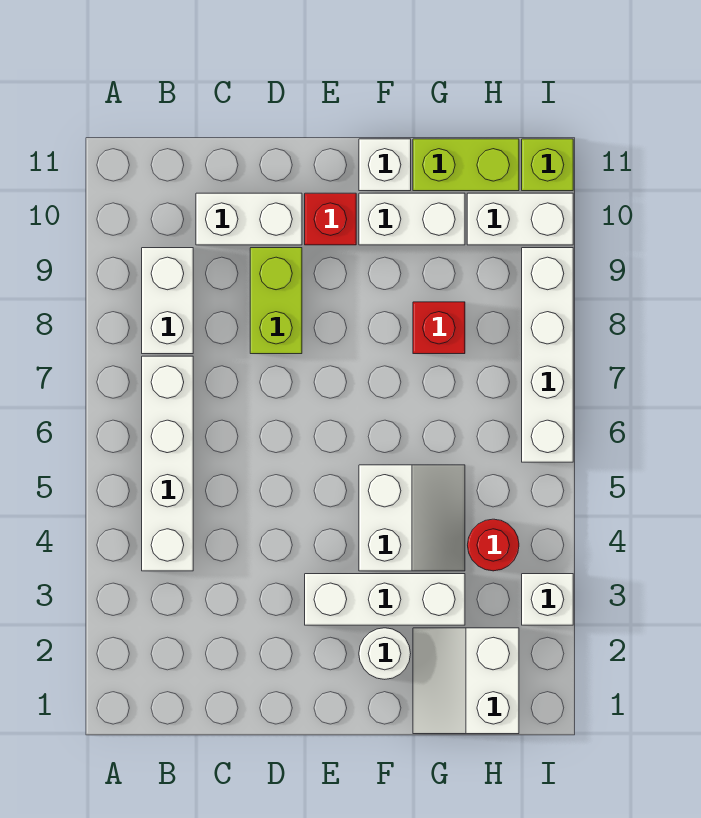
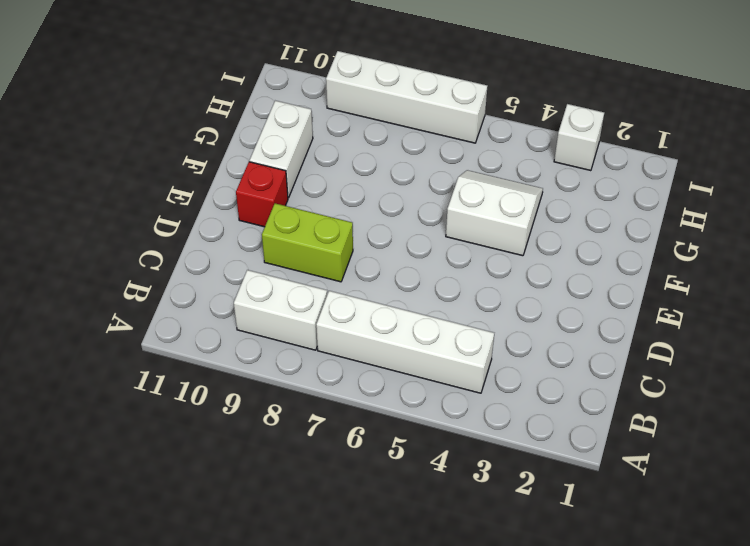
none -> white brick C10:D10 level 1
none -> white brick E3:G3 level 1
none -> white round brick F2 level 1

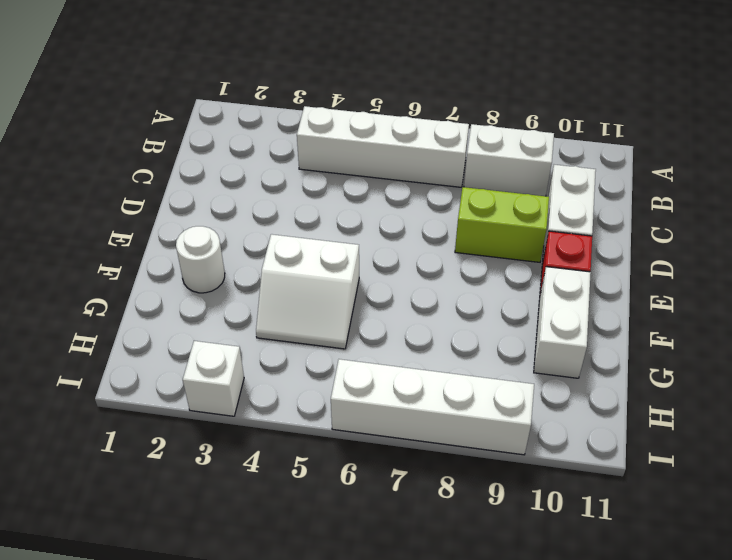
none -> white brick E3:G3 level 1
none -> white brick F11 level 1
none -> white slope G1:H2 level 1 top H

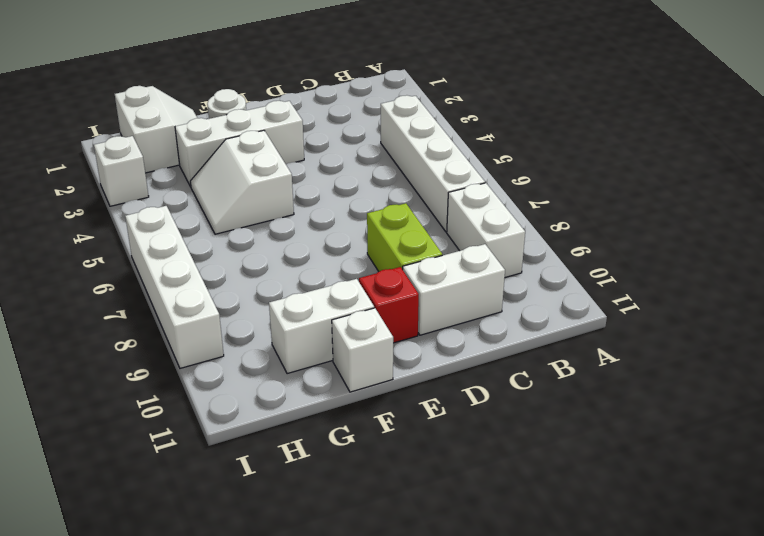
none -> red brick G8 level 1
none -> lime brick G11:H11 level 1
none -> red round brick H4 level 1

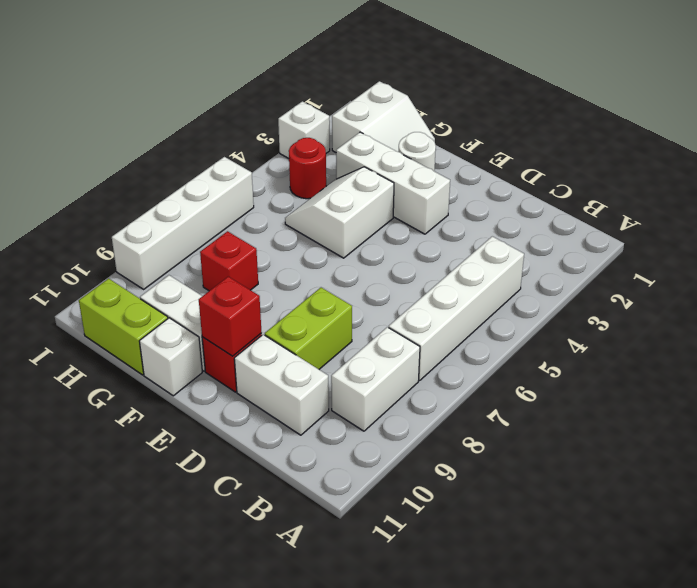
red brick E10 level 2 -> none
none -> white brick H10:I10 level 1
none -> lime brick I11 level 1

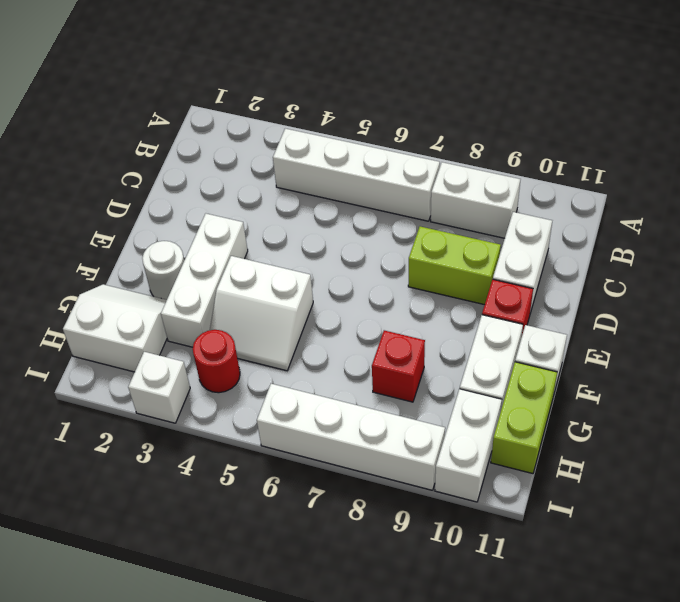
none -> lime brick I11 level 1

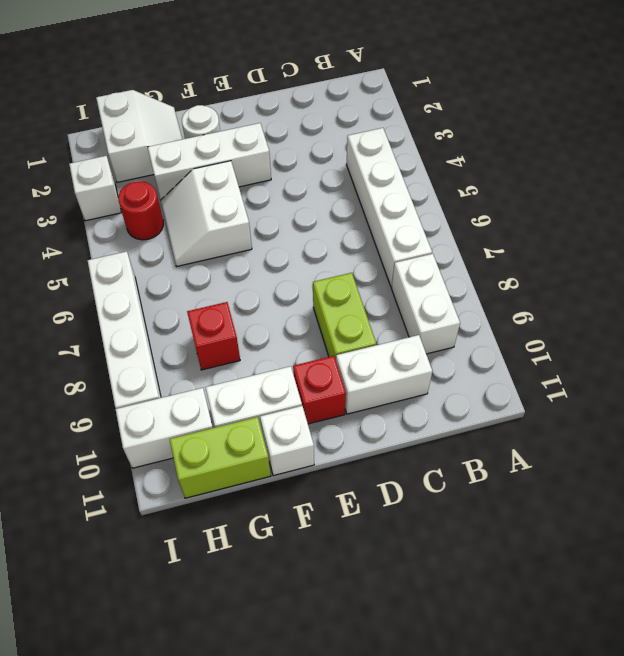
none -> lime brick I11 level 1

